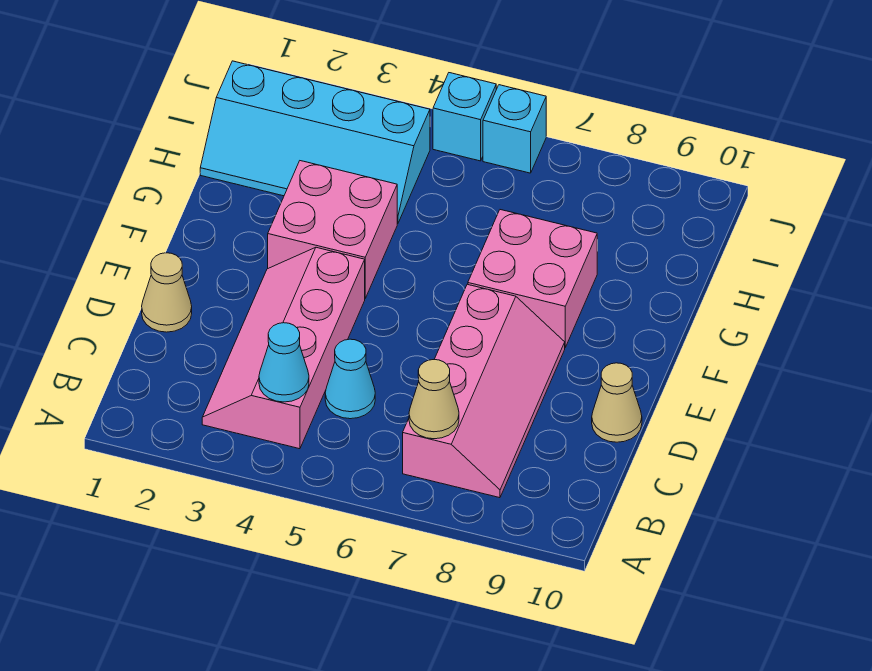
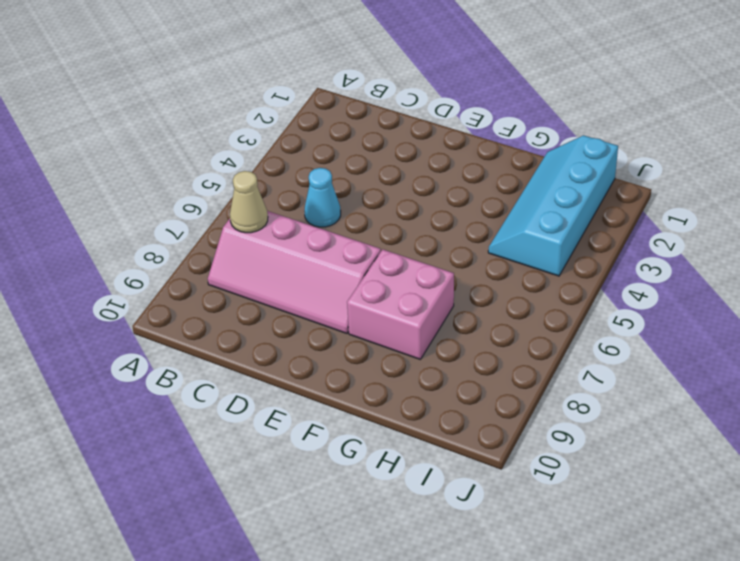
none -> pink slope B3:E4 level 1 top 4
none -> tan cone D1 level 1
none -> tan cone D10 level 1

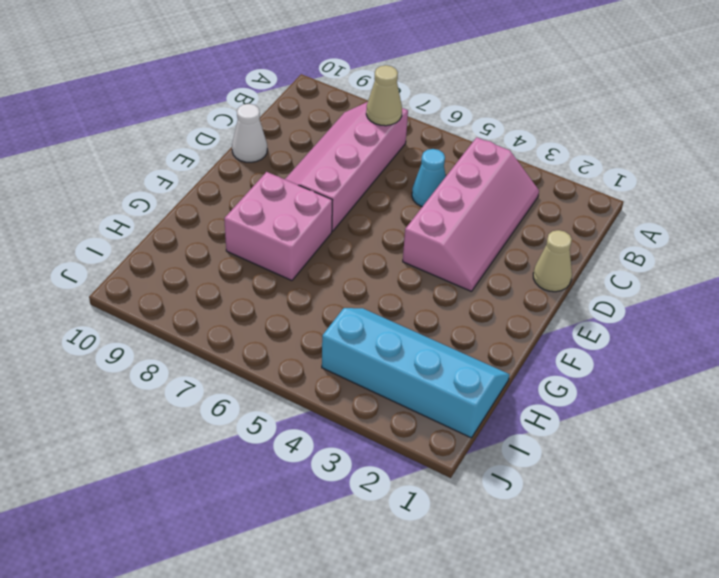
white cone D10 level 1 -> tan cone D10 level 1
none -> pink brick F3:G4 level 1
none -> cyan brick J5 level 1
none -> cyan brick J6 level 1

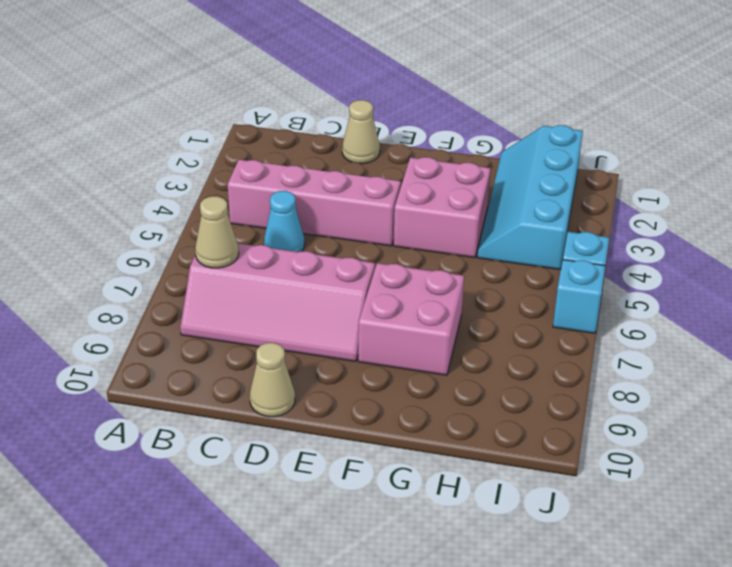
none -> cyan cone B4 level 2

